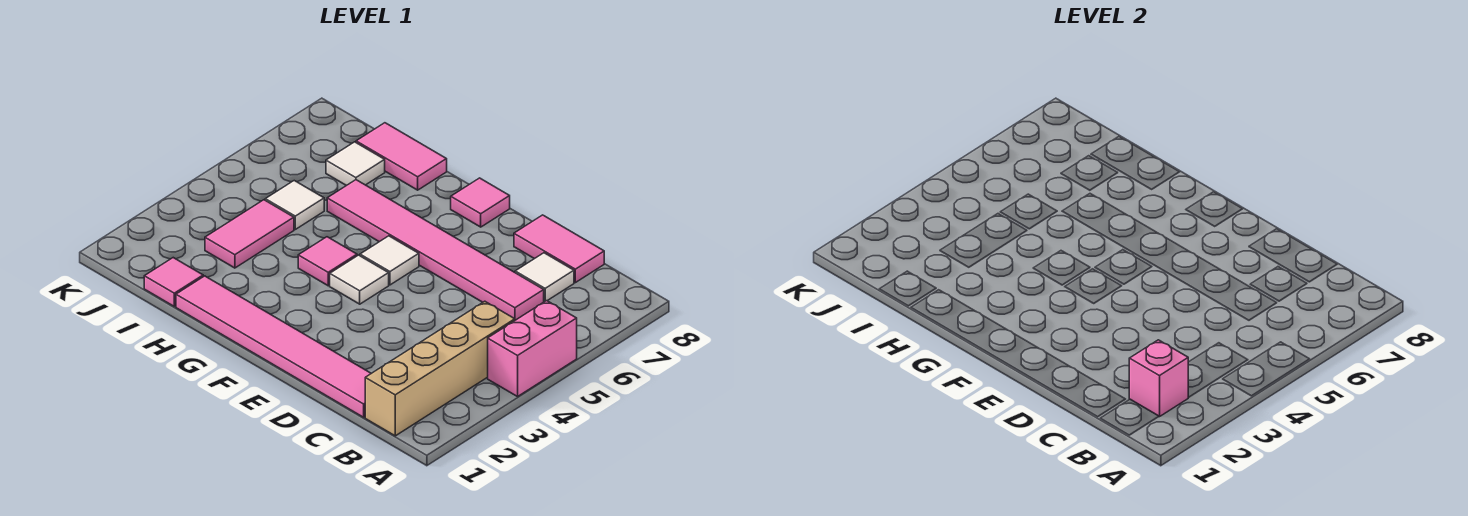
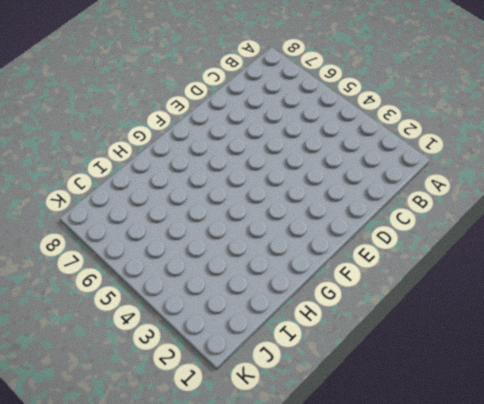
none -> pink brick A4:A5 level 1
none -> tan brick B1:B4 level 1
none -> pink tile C1:H1 level 1

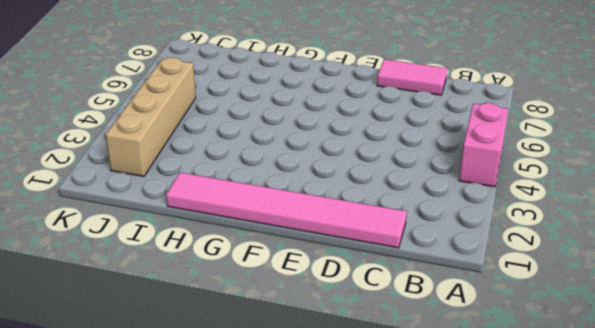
tan brick J2:J5 level 1 -> tan brick B1:B4 level 1
none -> pink tile C6:H6 level 1
none -> white tile C7 level 1
none -> white tile F4 level 1

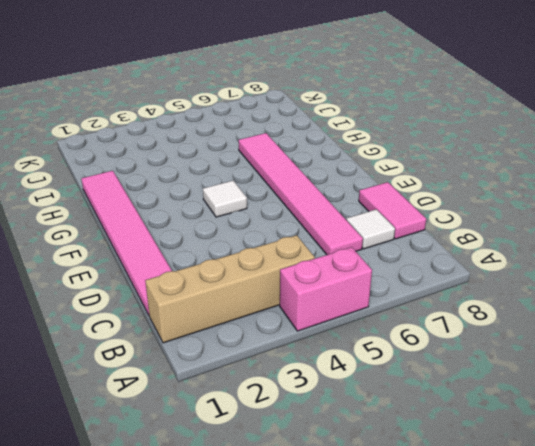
none -> white tile F5 level 1
none -> pink tile F8 level 1
none -> pink tile G4 level 1

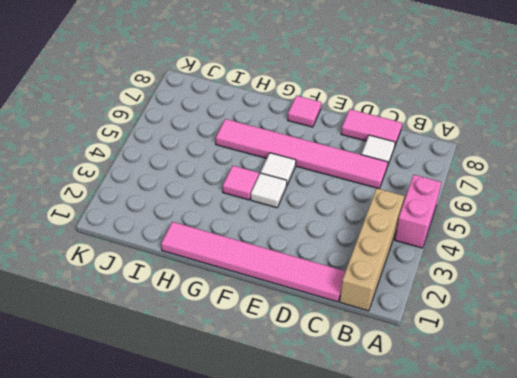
none -> pink tile H8:I8 level 1
none -> pink tile I1 level 1
none -> pink tile I3:I4 level 1

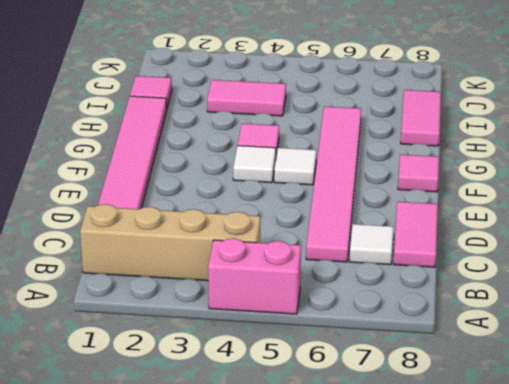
none -> white tile I5 level 1
none -> white tile I7 level 1
none -> pink brick B2 level 2

